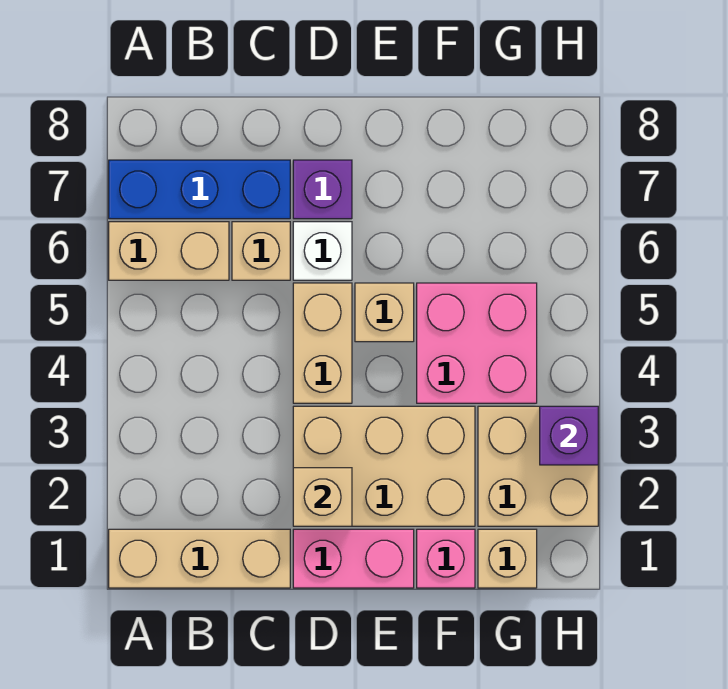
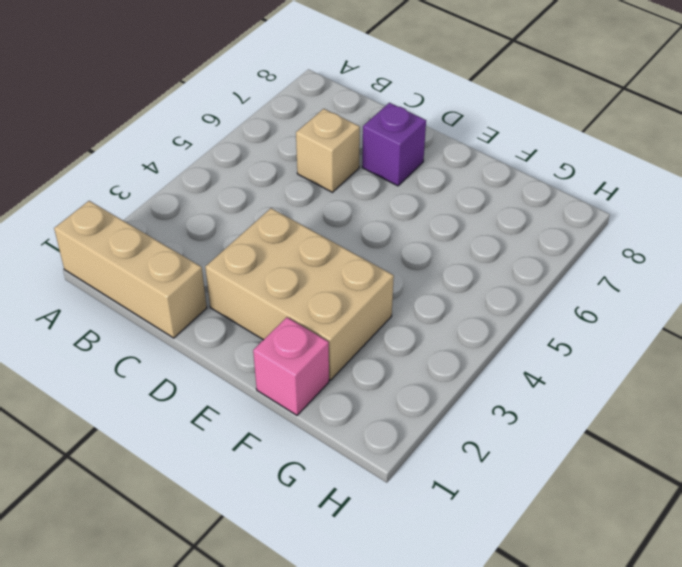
none -> tan brick A6:B6 level 1
none -> blue brick A7:C7 level 1
none -> pink brick D1:E1 level 1

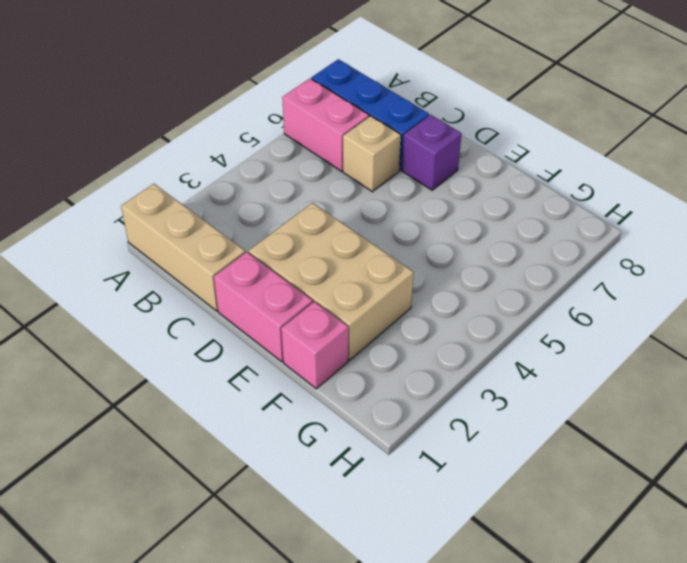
pink brick A6:B6 level 1 -> tan brick A6:B6 level 1
none -> tan brick D4:D5 level 1
none -> white brick D6 level 1
none -> tan brick E5 level 1

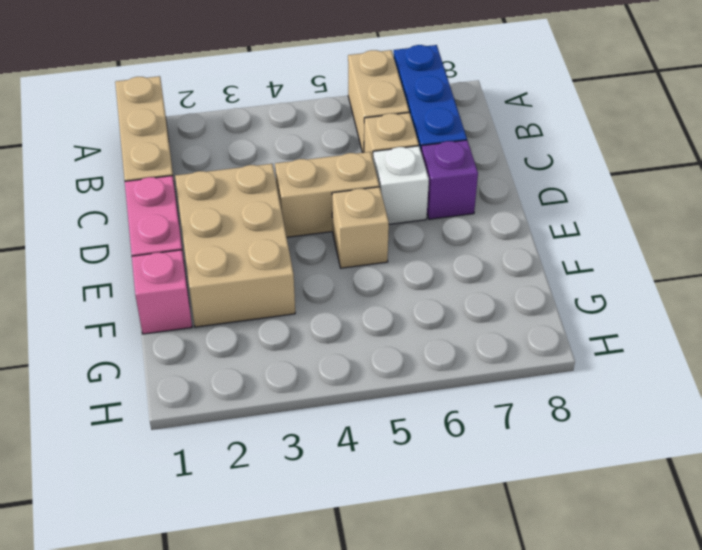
none -> pink brick F4:G5 level 1
none -> tan brick G1 level 1
none -> tan brick G2:H3 level 1

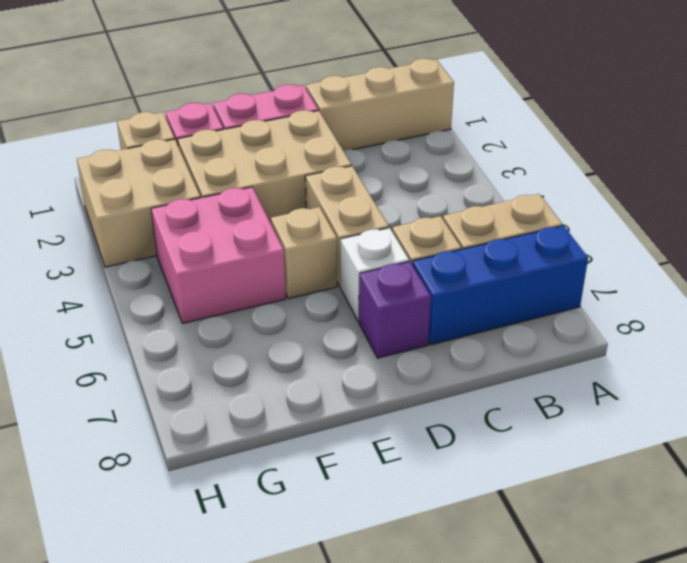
none -> tan brick D2 level 2
none -> purple brick H3 level 2

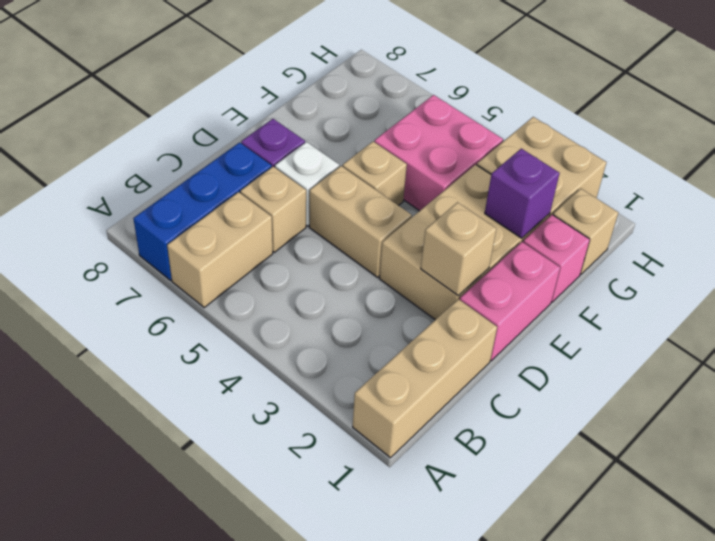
purple brick F2 level 2 -> purple brick H3 level 2

